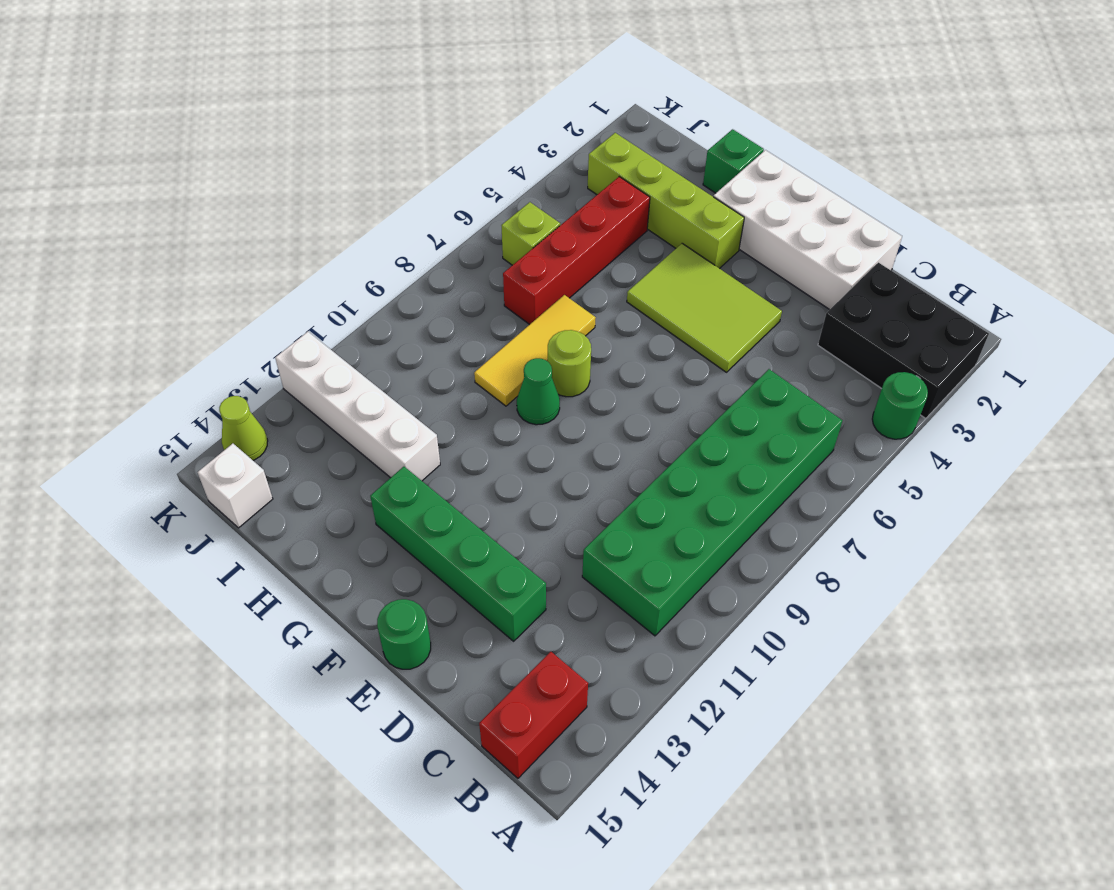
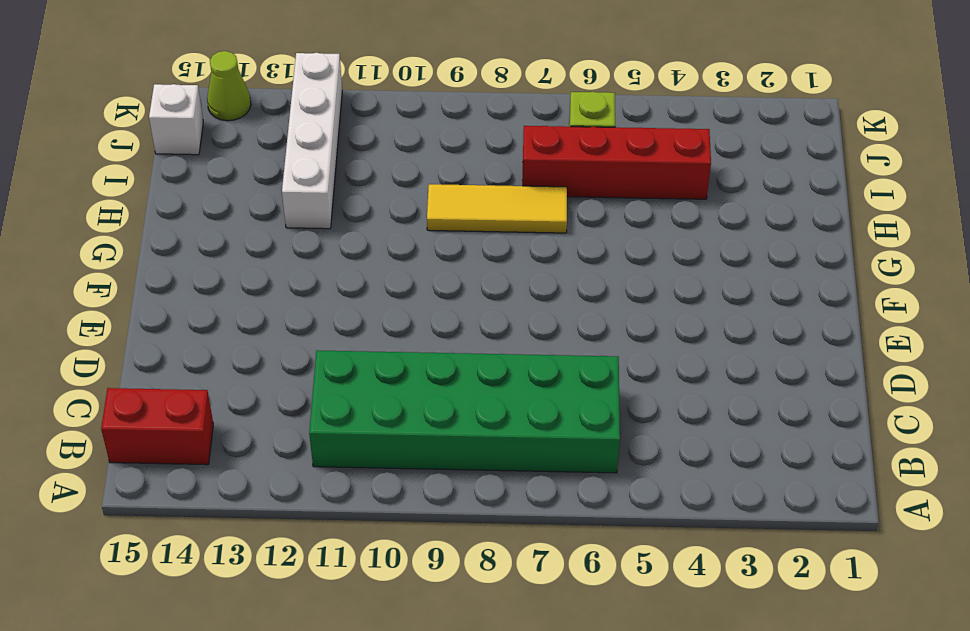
none -> black brick A2:C3 level 1
none -> green round brick A4 level 1
none -> white brick D1:G2 level 1

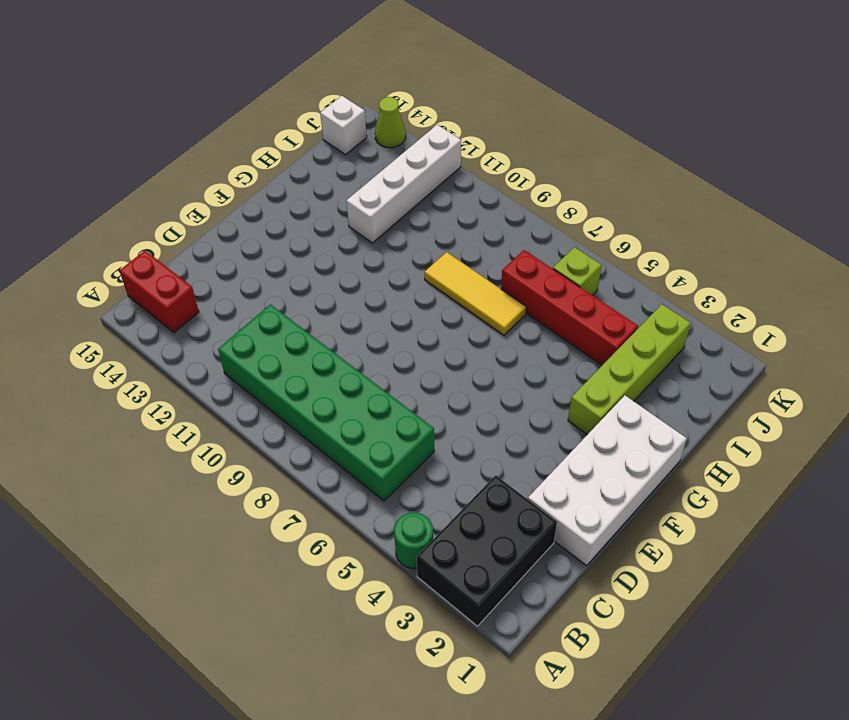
none -> green brick D13:G13 level 1
none -> lime tile E4:G5 level 1
none -> green round brick E15 level 1

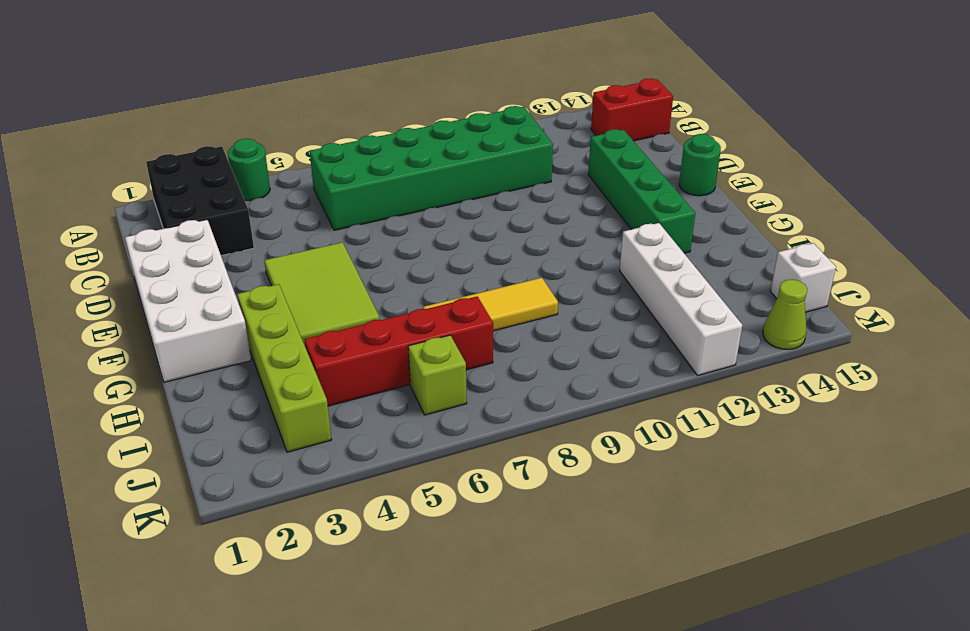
none -> lime round brick G8 level 1
none -> green cone G9 level 1
none -> green brick H1 level 1

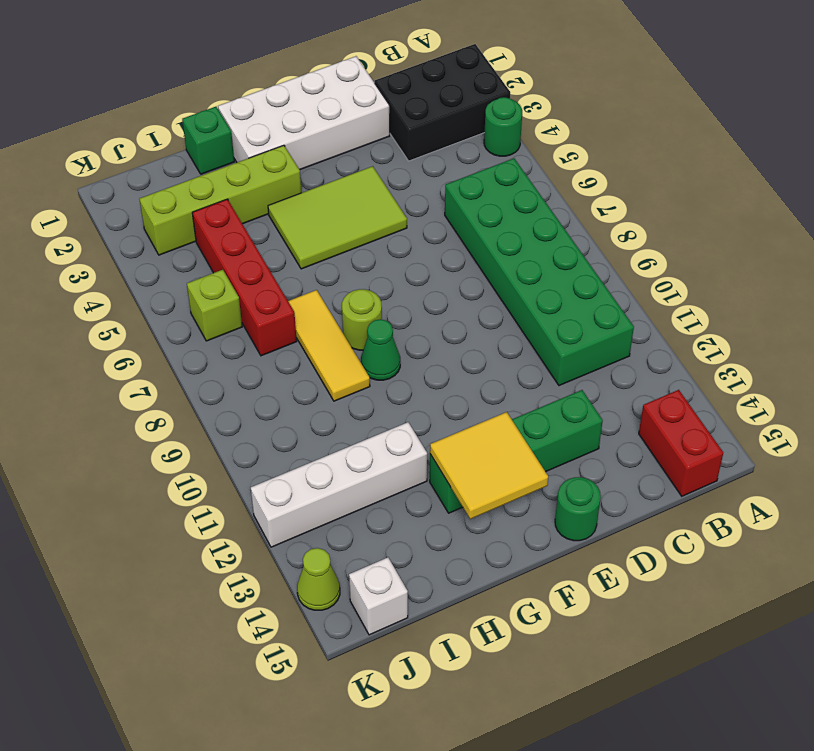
yellow tile F13:G14 level 2 -> none

